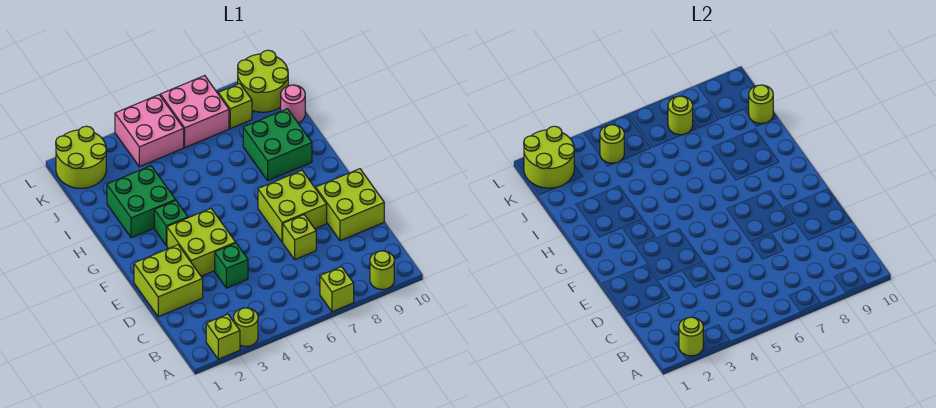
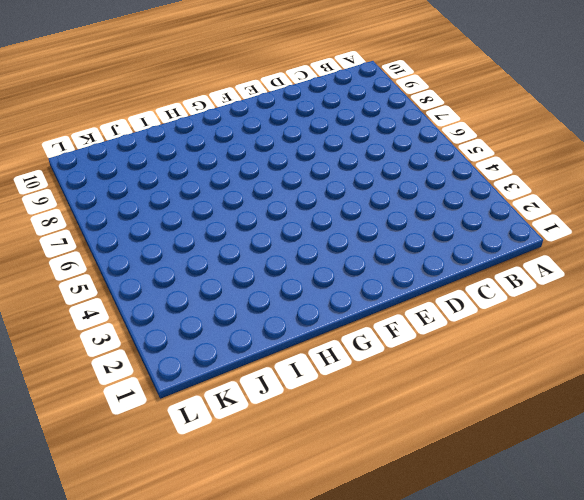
none -> lime brick A2 level 1
none -> lime round brick A3 level 1
none -> lime brick A7 level 1

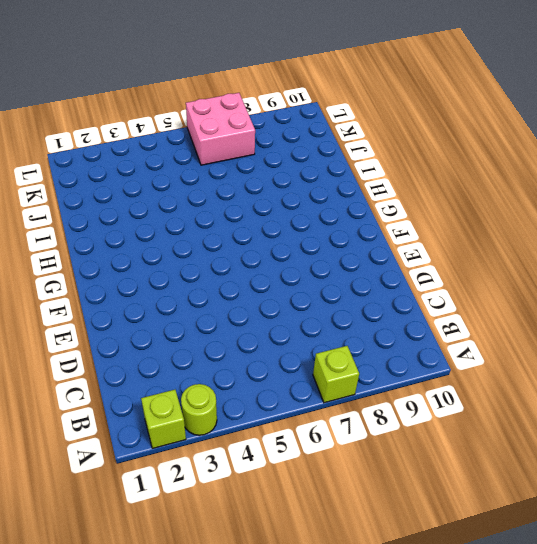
none -> lime round brick A9 level 1
none -> lime brick D1:E2 level 1
none -> green brick D4 level 1

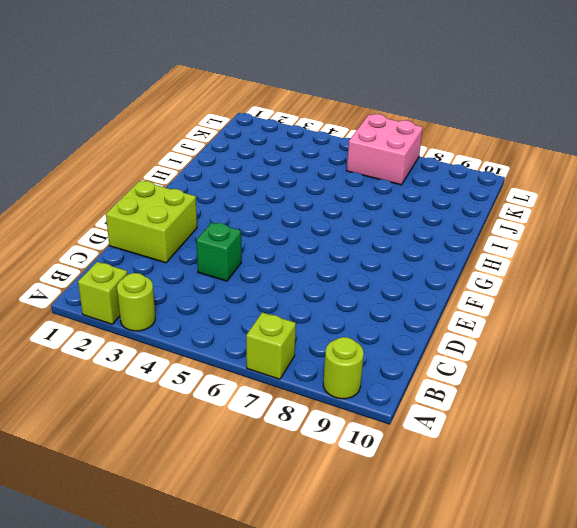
none -> lime brick D7 level 1
none -> lime brick D9:E10 level 1
none -> lime brick E3:F4 level 1

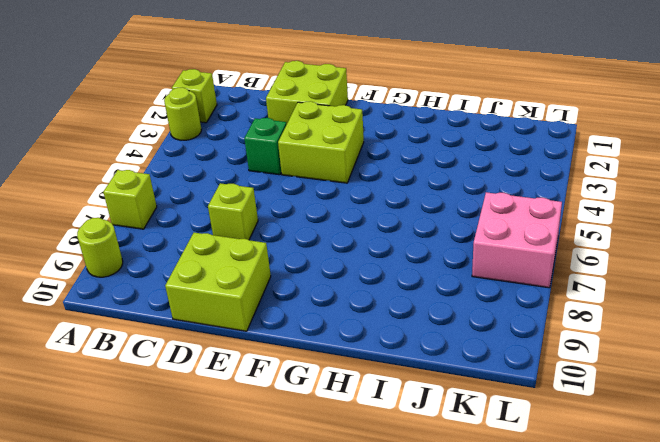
none -> lime brick E7:F8 level 1
none -> green brick G3 level 1
none -> green brick H2:I3 level 1

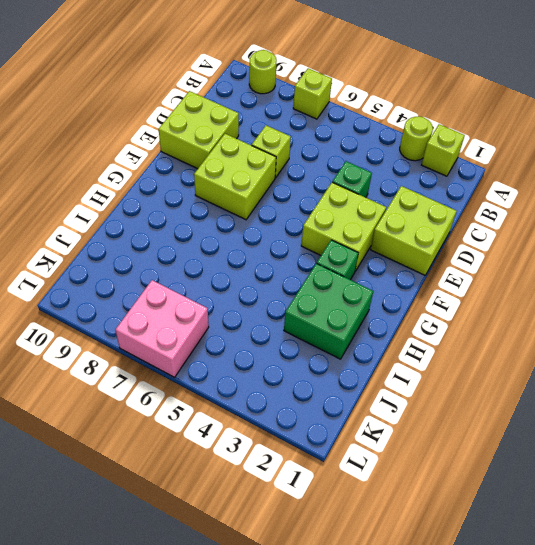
none -> green brick H8:I9 level 1
none -> pink round brick J10 level 1
none -> lime round brick K1:L2 level 1

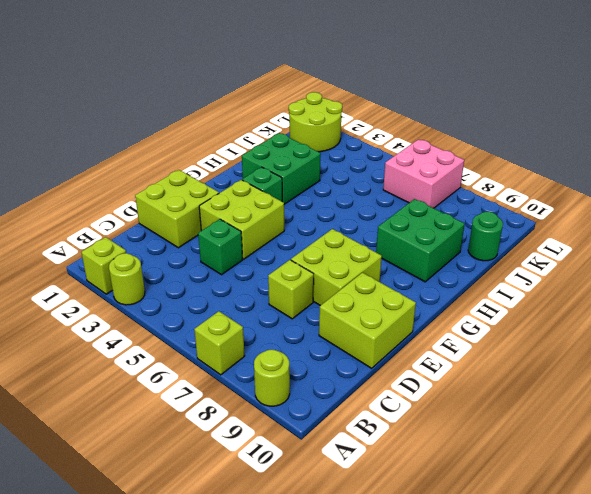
green round brick J10 level 1 -> pink round brick J10 level 1
none -> pink brick K4:L5 level 1
none -> lime brick K8 level 1
none -> lime round brick K9:L10 level 1

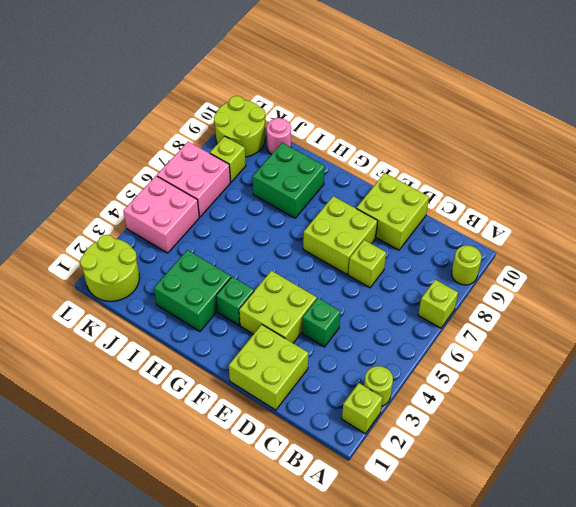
none -> lime round brick A2 level 2
none -> lime round brick J10 level 2
none -> lime round brick K1:L2 level 2

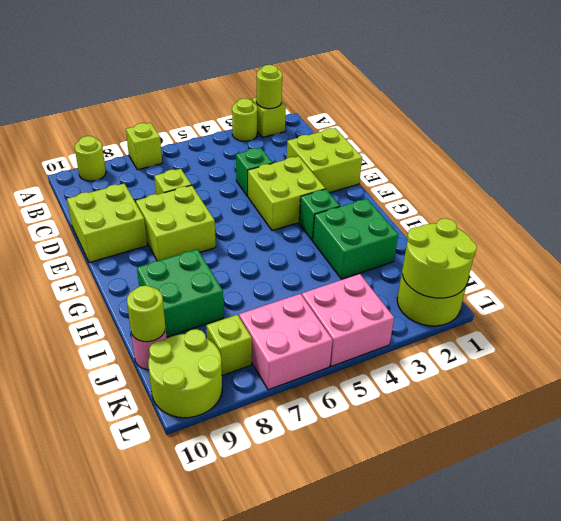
none -> lime round brick K4 level 2
none -> lime round brick K7 level 2

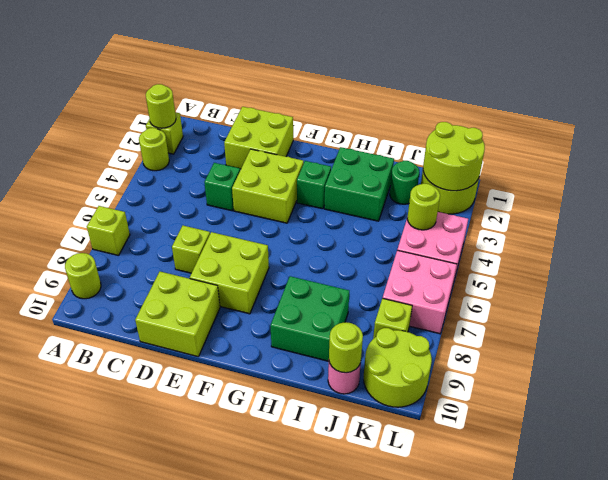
green round brick J2 level 1 -> none
none -> lime round brick K7 level 2

